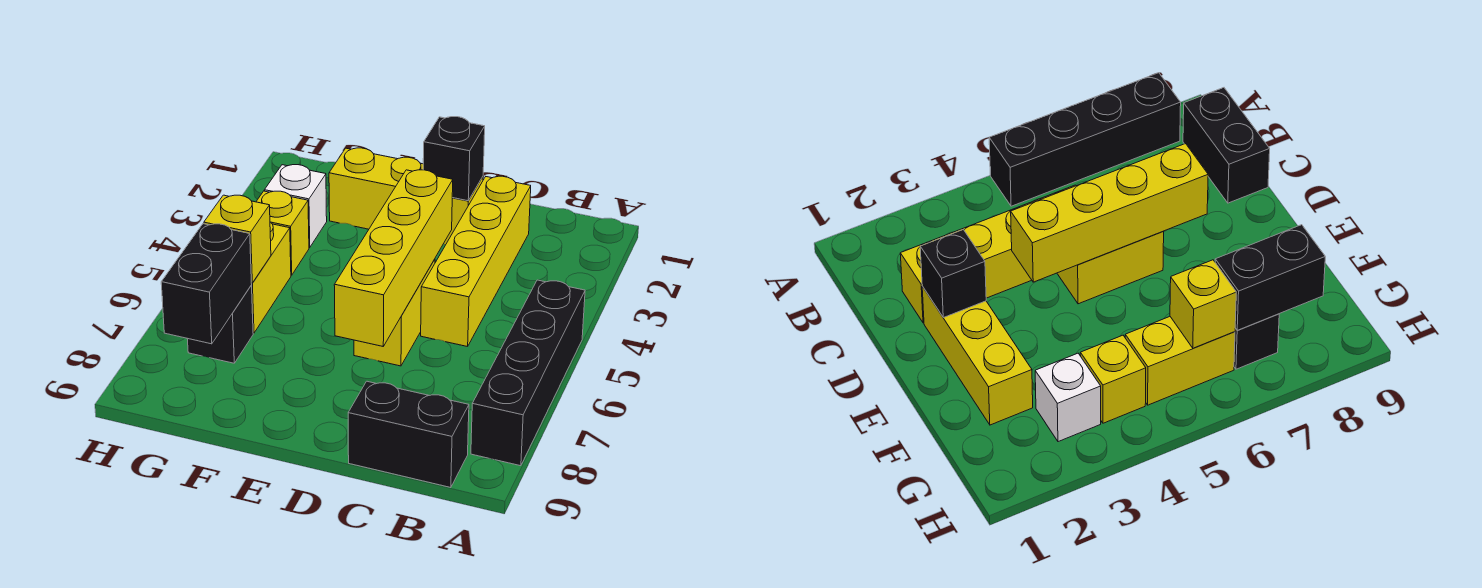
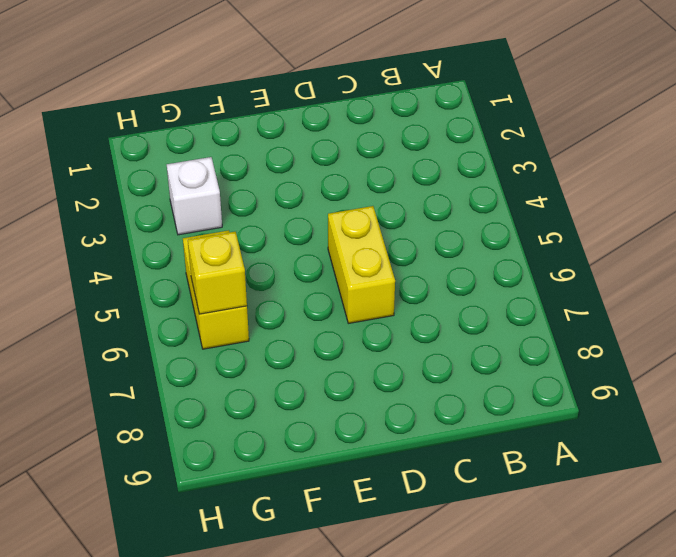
none -> black brick A5:A8 level 1
none -> black brick B9:C9 level 1
none -> yellow brick C2:C5 level 1

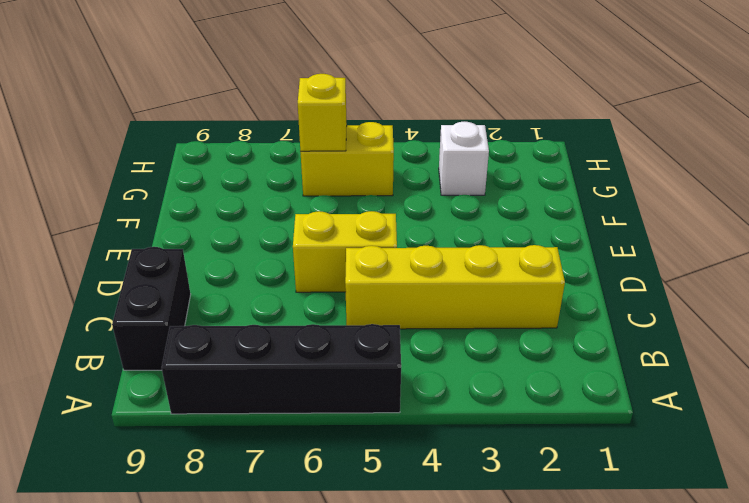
none -> yellow brick D2:F2 level 1
none -> yellow brick G4 level 1
none -> black brick G7 level 1

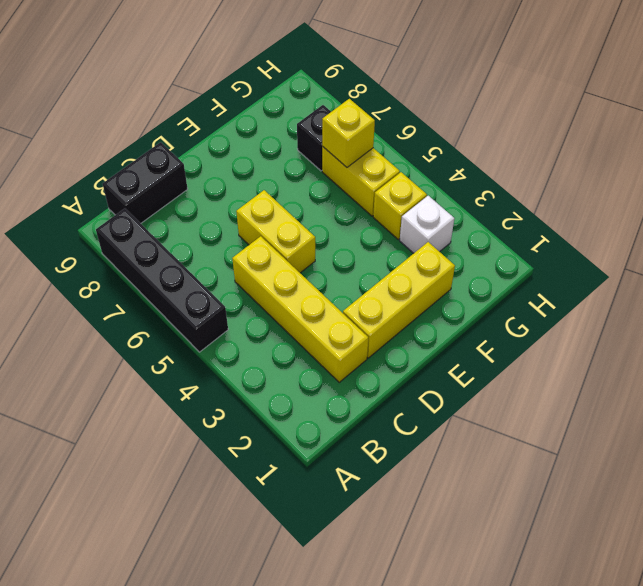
none -> black brick D2 level 2
none -> yellow brick D4:D7 level 2
none -> black brick G7:G8 level 2

